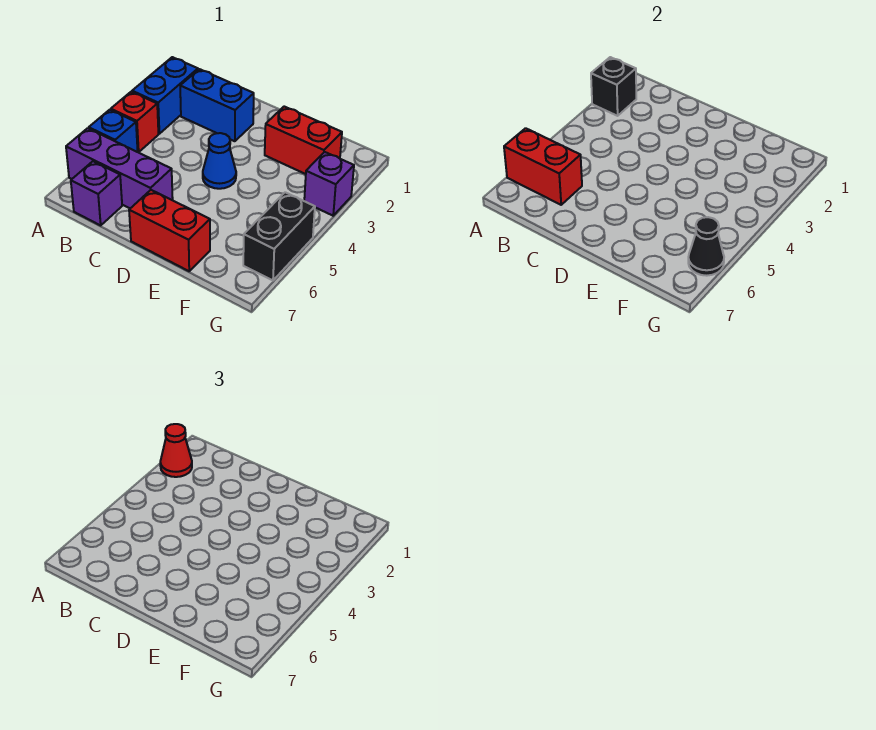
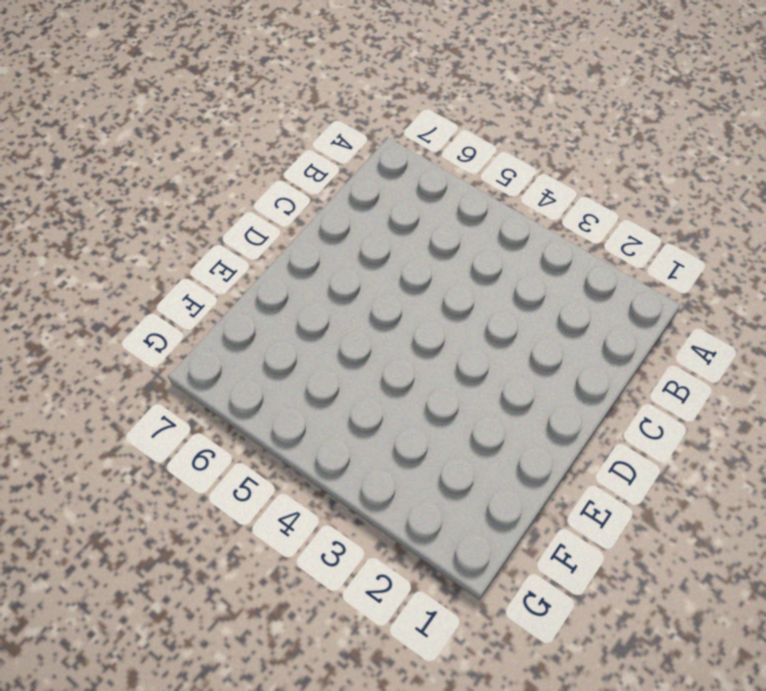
none -> blue brick A2:A3 level 1
none -> red brick A4 level 1
none -> blue brick A5 level 1

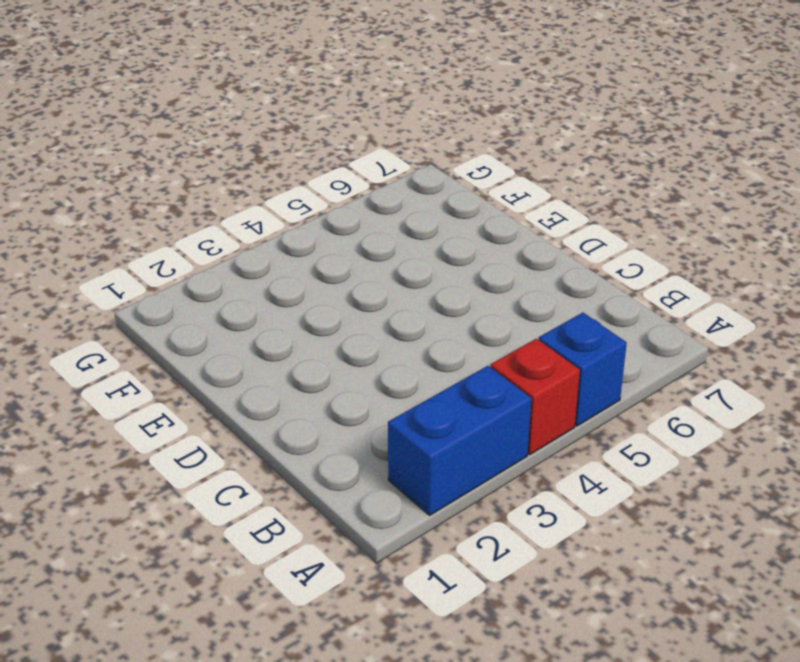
none -> purple brick A6:C6 level 1
none -> blue brick B2:C2 level 1
none -> purple brick B7 level 1

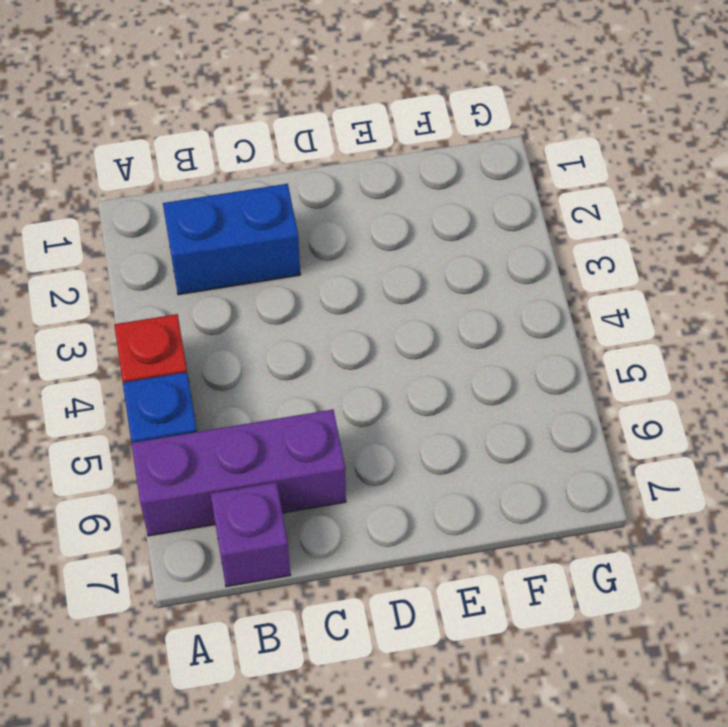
none -> blue brick A2:A3 level 1
none -> blue cone D4 level 1
none -> red brick D7:E7 level 1

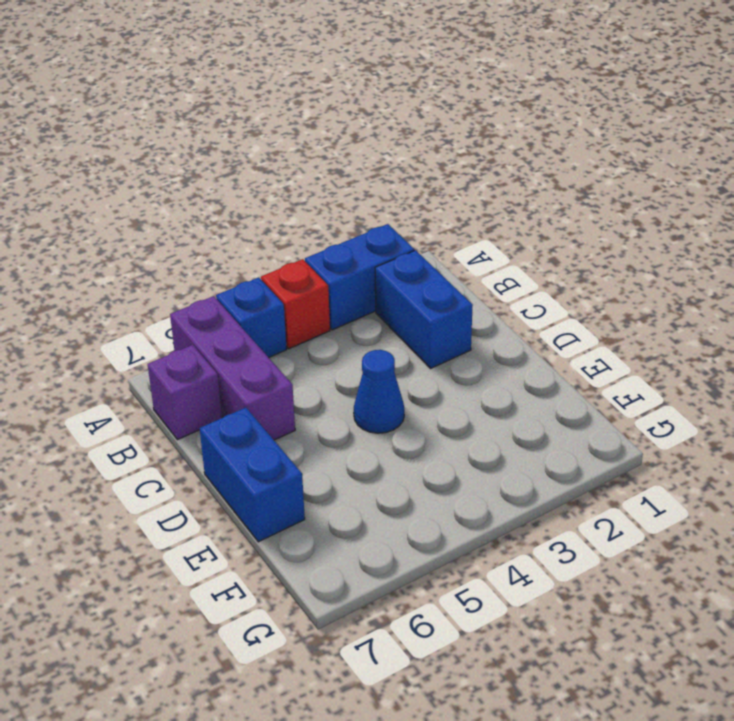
blue brick D7:E7 level 1 -> red brick D7:E7 level 1
none -> red brick E2:F2 level 1
none -> purple brick G3 level 1
none -> black brick G5:G6 level 1

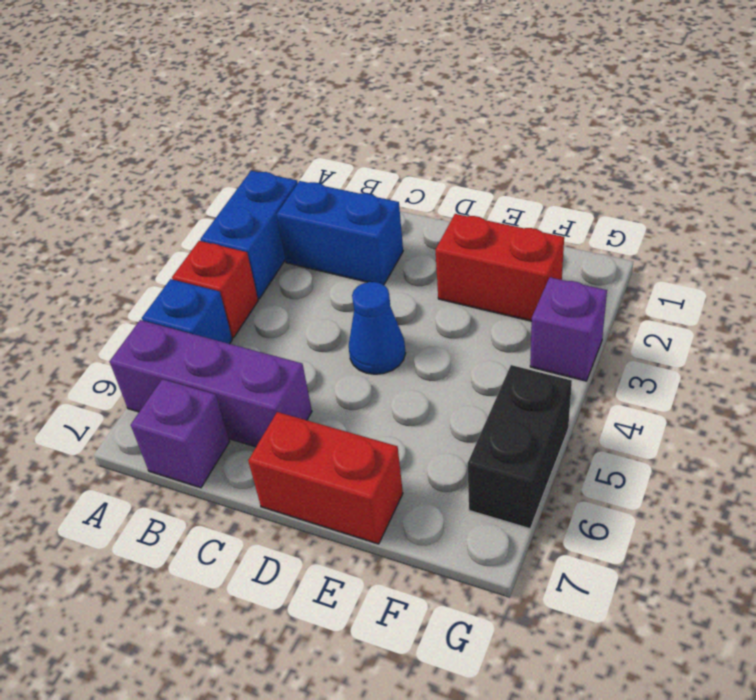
none -> black brick A2 level 2
none -> red brick A6:B6 level 2
none -> black cone G6 level 2

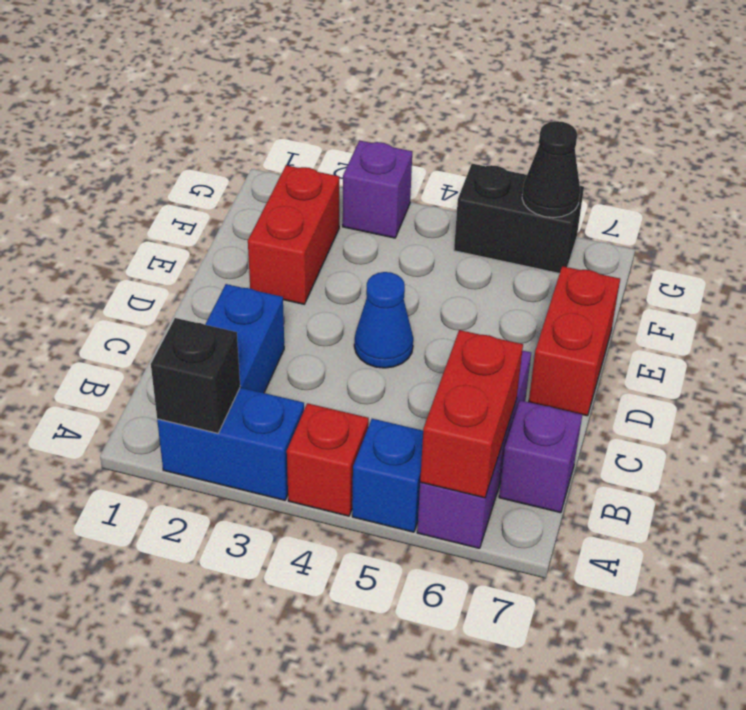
none -> red cone A2 level 3

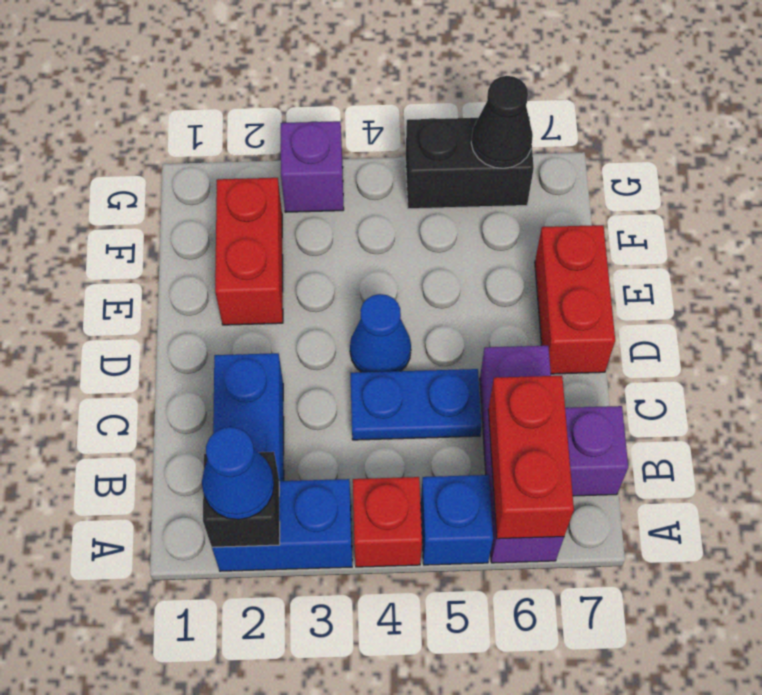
blue cone A2 level 3 -> red cone A2 level 3
blue plate C4:C5 level 1 -> none

